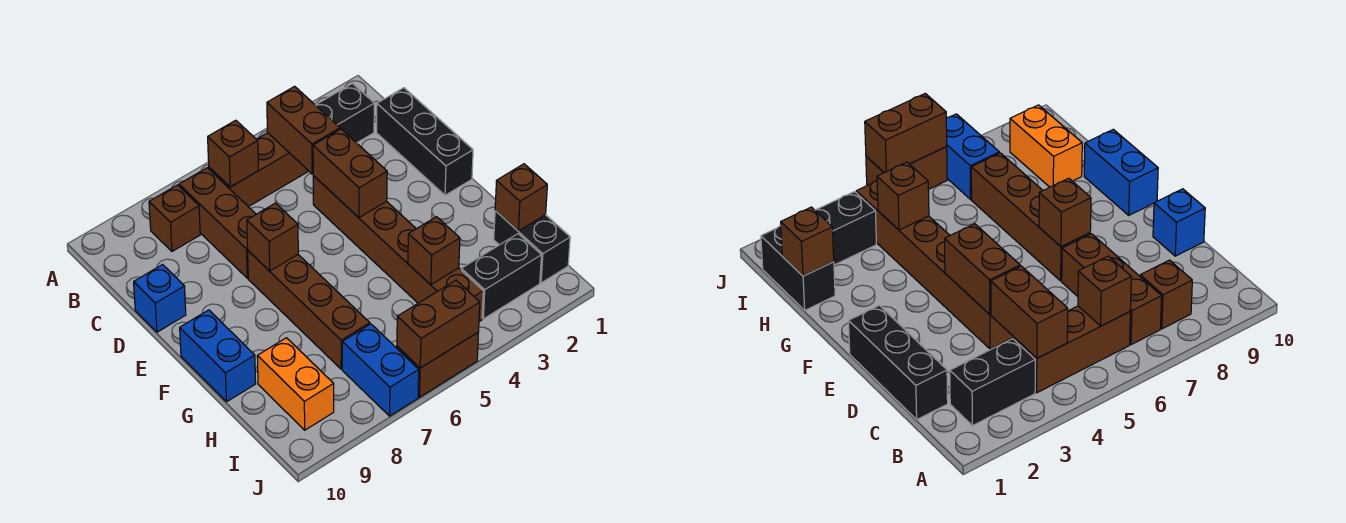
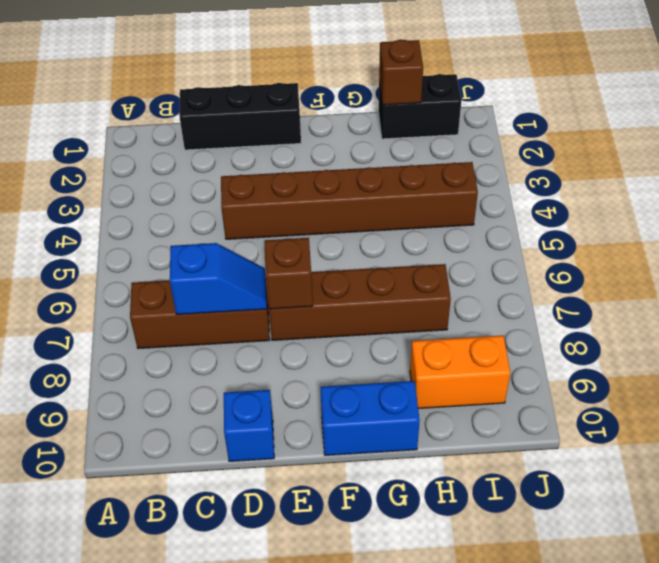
blue slope C7:D7 level 2 top C -> none
none -> black brick B2:B3 level 1
none -> brown brick B4:B6 level 1
none -> brown brick B8 level 1

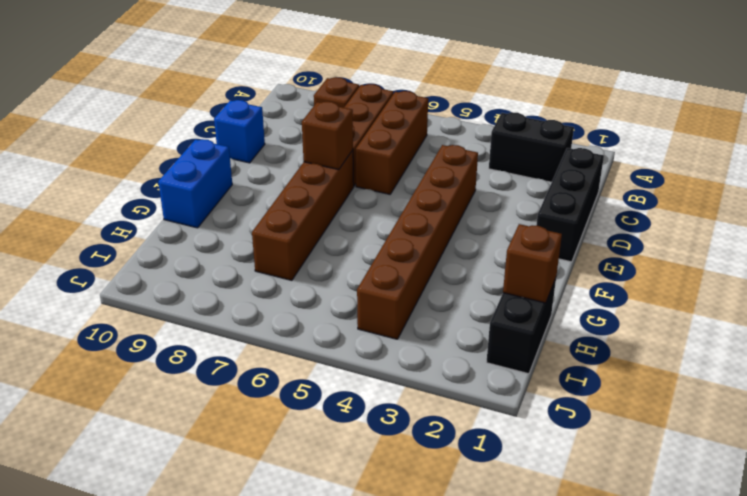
brown brick B6:D6 level 1 -> brown brick B4:B6 level 1
none -> orange brick H9:I9 level 1
none -> black brick I2:I3 level 1
none -> blue brick I7:J7 level 1

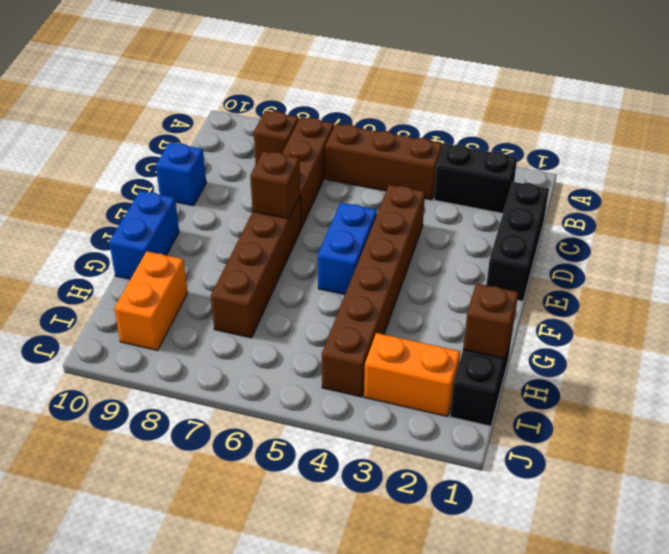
blue brick E5:F5 level 1 -> blue brick I7:J7 level 1
orange brick I2:I3 level 1 -> black brick I2:I3 level 1
none -> brown brick J5:J6 level 1
none -> brown brick B4:C4 level 2
none -> brown brick B6 level 2

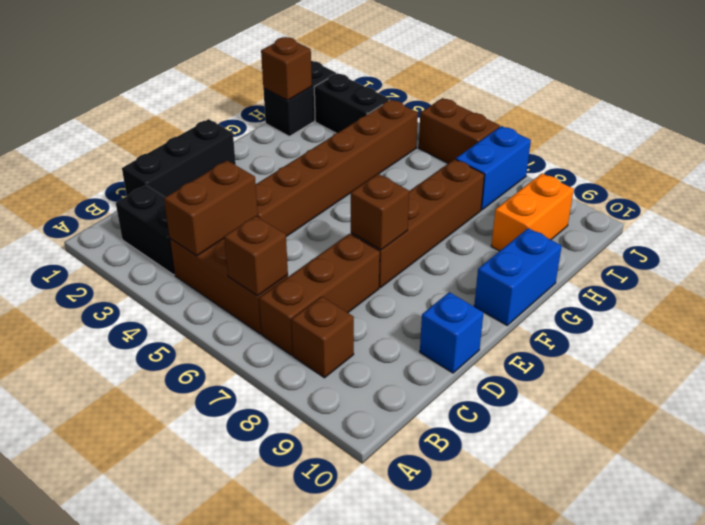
none -> brown brick D4:E4 level 2
none -> brown brick H4 level 2
none -> brown brick J5:J6 level 2

